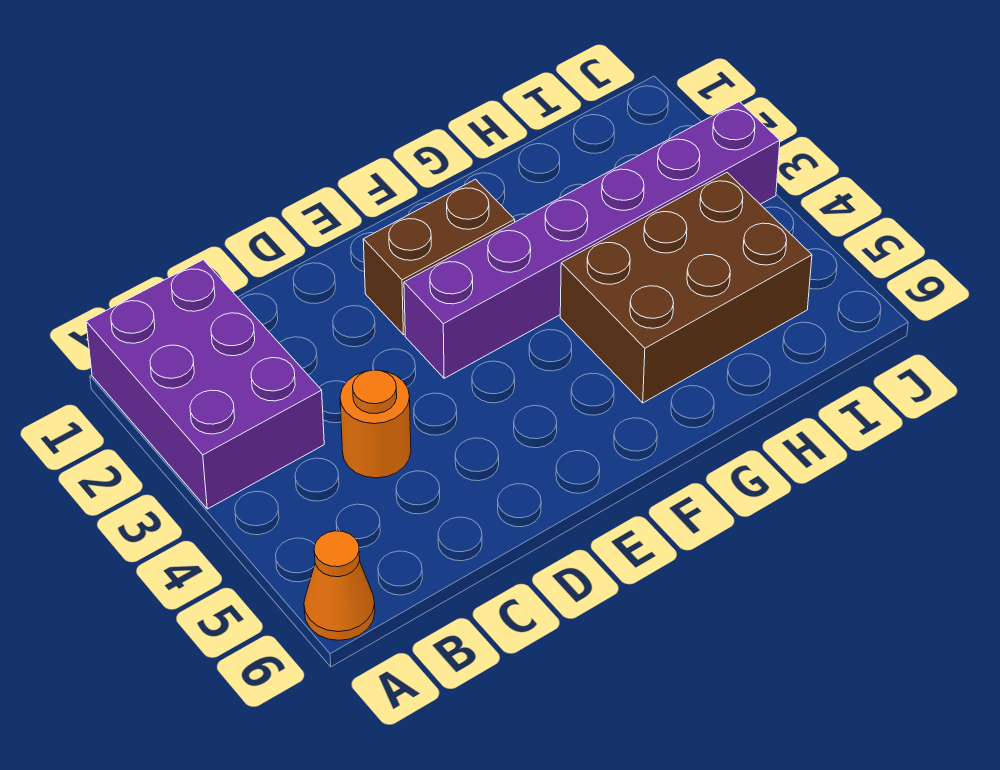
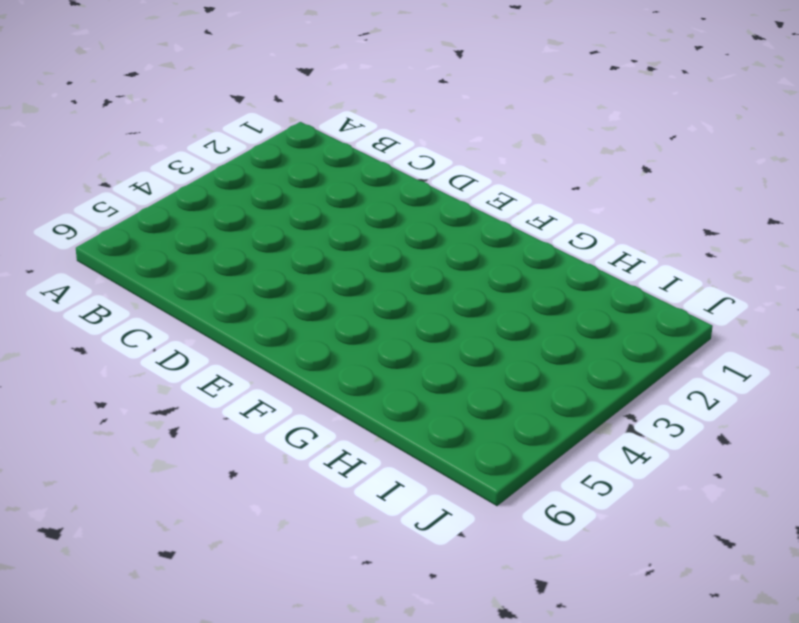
none -> purple brick A1:B3 level 1
none -> orange cone A6 level 1

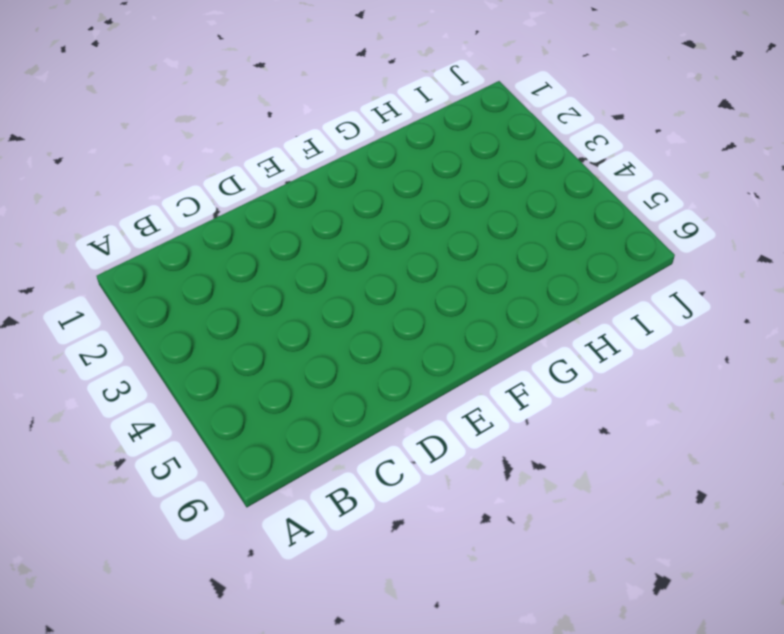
none -> purple brick A1:B3 level 1
none -> orange cone A6 level 1

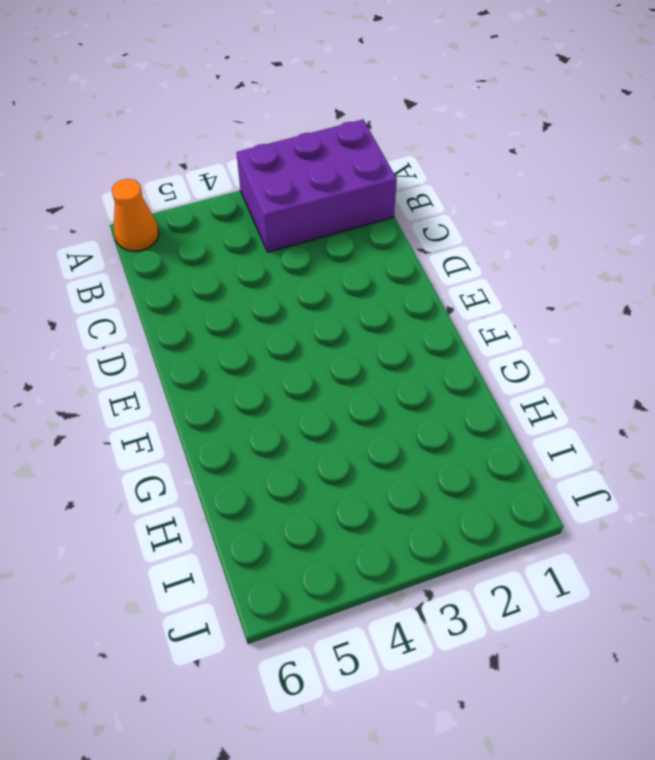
none -> orange round brick C4 level 1
none -> brown brick E2:F2 level 1

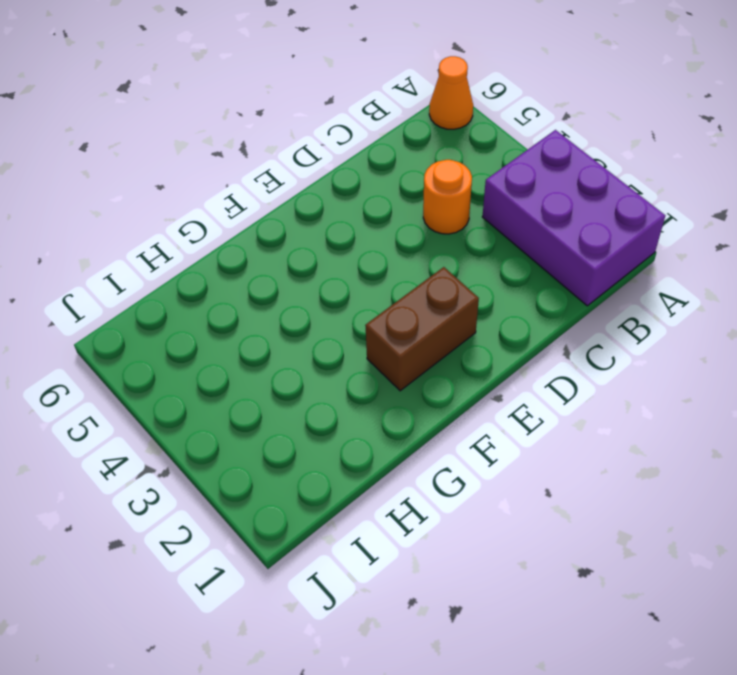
none -> purple brick E3:J3 level 1
none -> brown brick G4:I5 level 1

